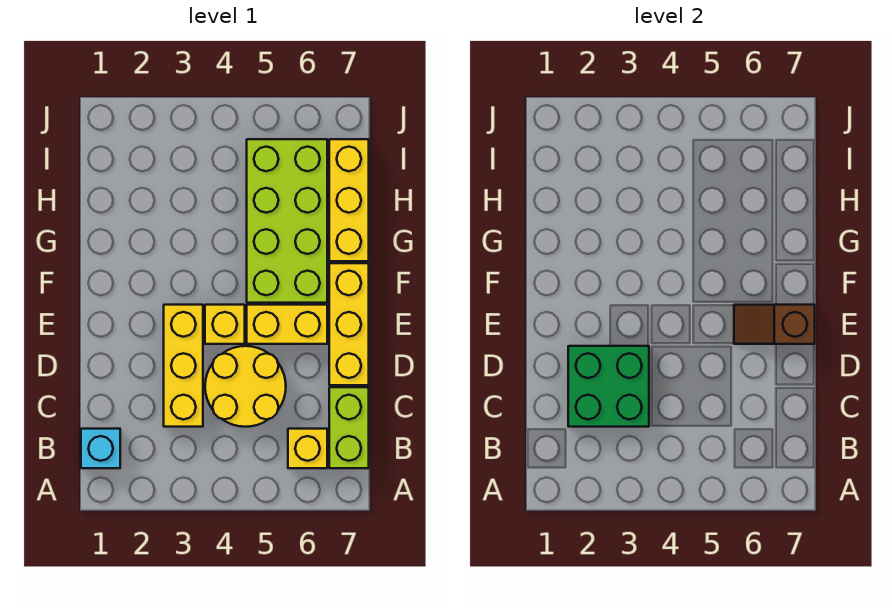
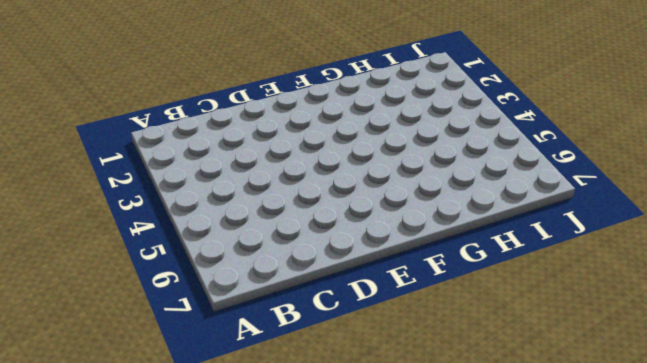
none -> cyan brick B1 level 1
none -> yellow brick B6 level 1
none -> lime brick B7:C7 level 1

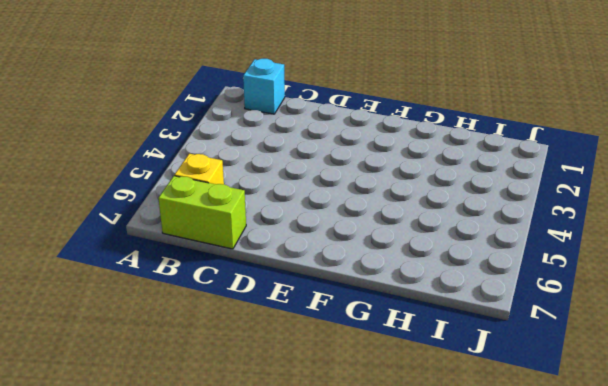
none -> yellow brick C3:E3 level 1
none -> yellow round brick C4:D5 level 1
none -> yellow brick D7:F7 level 1

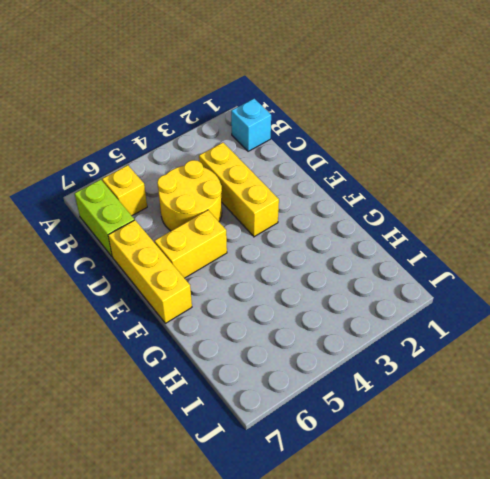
none -> yellow brick E4 level 1
none -> lime brick F5:I6 level 1
none -> yellow brick G7:I7 level 1

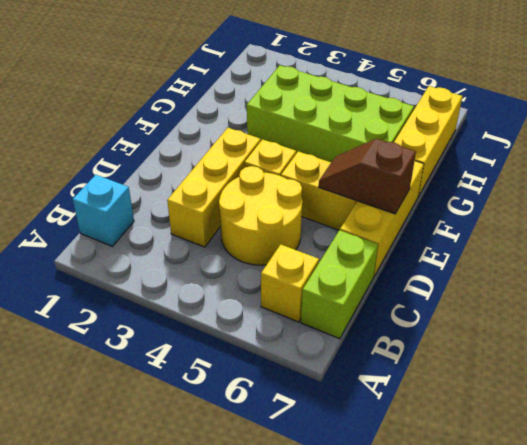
lime brick G3:H6 level 1 -> lime brick F5:I6 level 1
none -> green brick C2:D3 level 2

